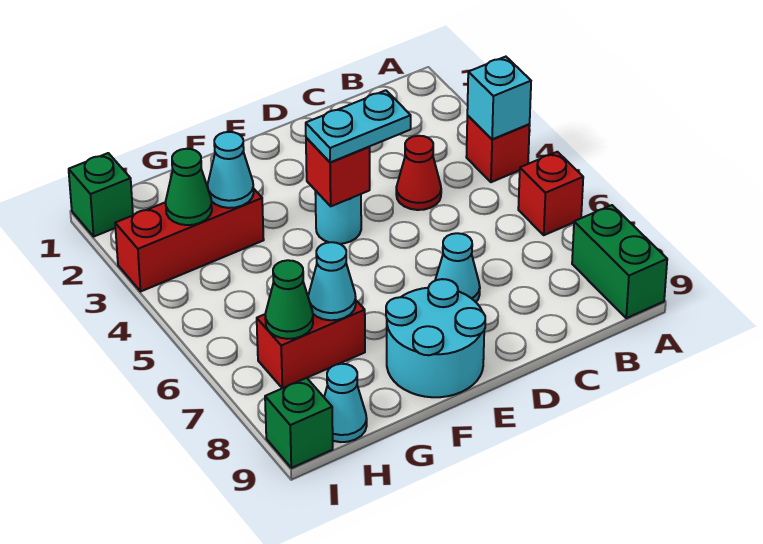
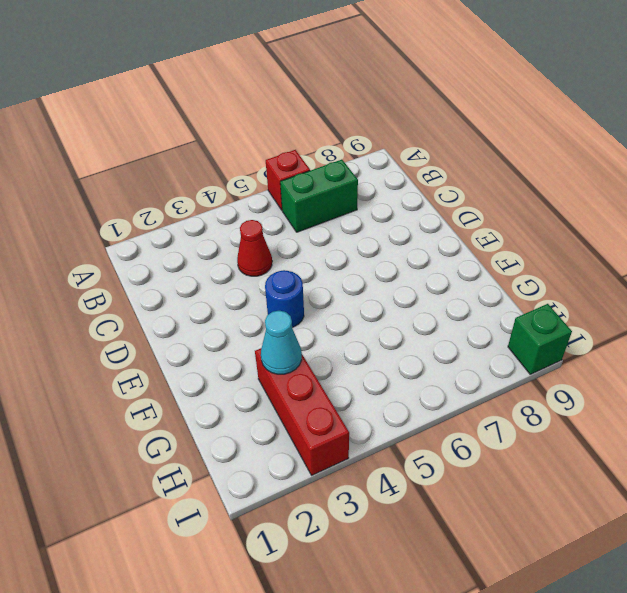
green brick B6:B7 level 1 -> green brick A8:A9 level 1
blue round brick E4 level 1 -> cyan round brick E4 level 1
none -> red brick A4 level 1
none -> cyan cone D7 level 1
none -> cyan round brick E8:F9 level 1

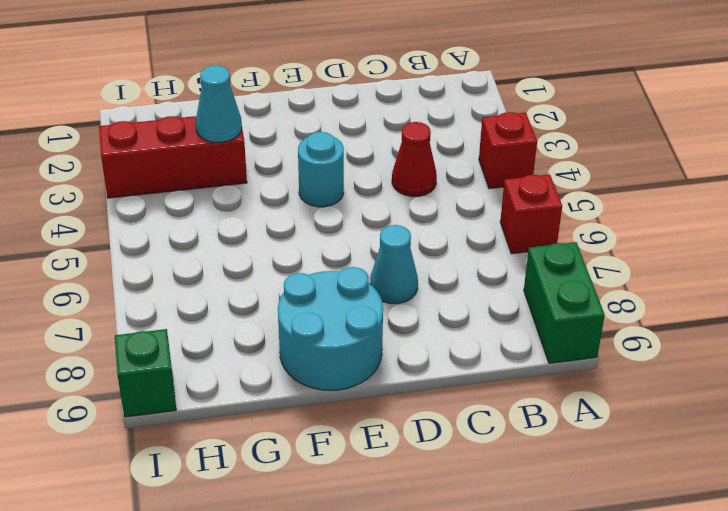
none -> red brick G7:H7 level 1
none -> cyan cone H9 level 1
none -> green brick I1 level 1

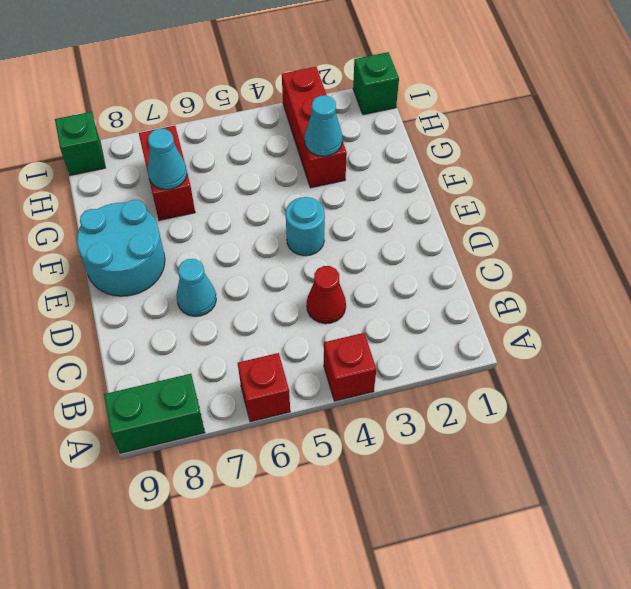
none -> cyan cone H9 level 1
none -> cyan brick A4 level 2
none -> red brick E4 level 2

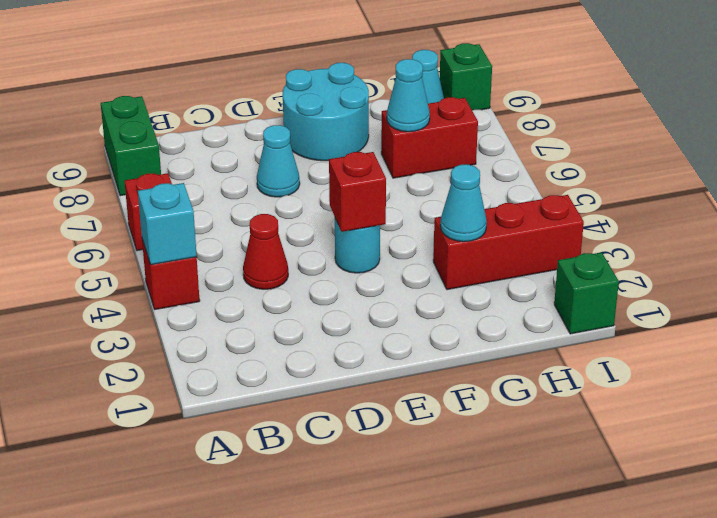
none -> green cone H3 level 2
none -> green cone H7 level 2
none -> cyan plate D4:E4 level 3

